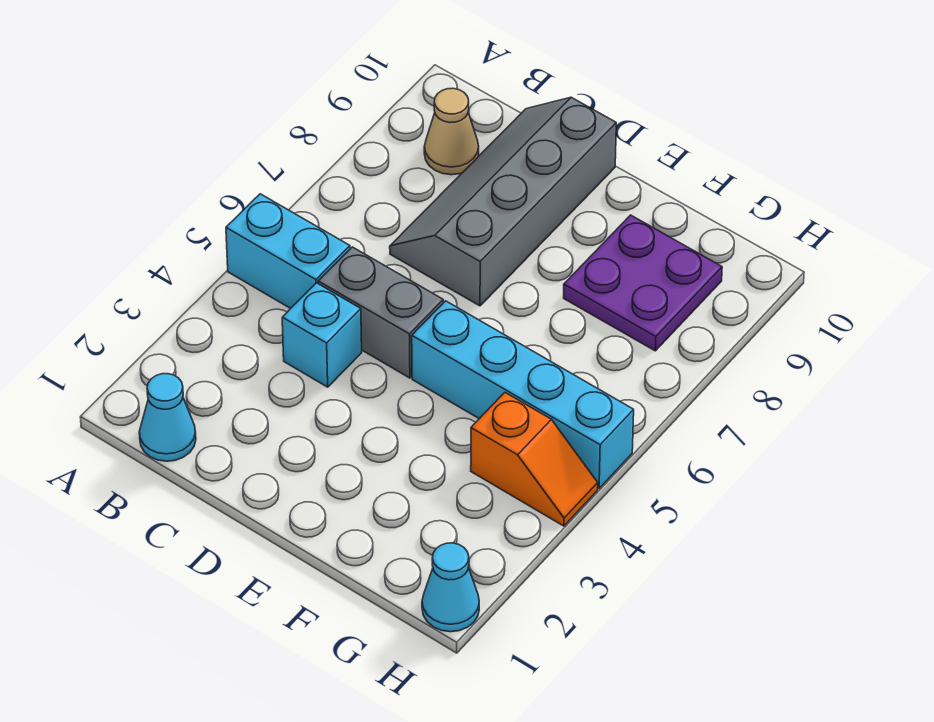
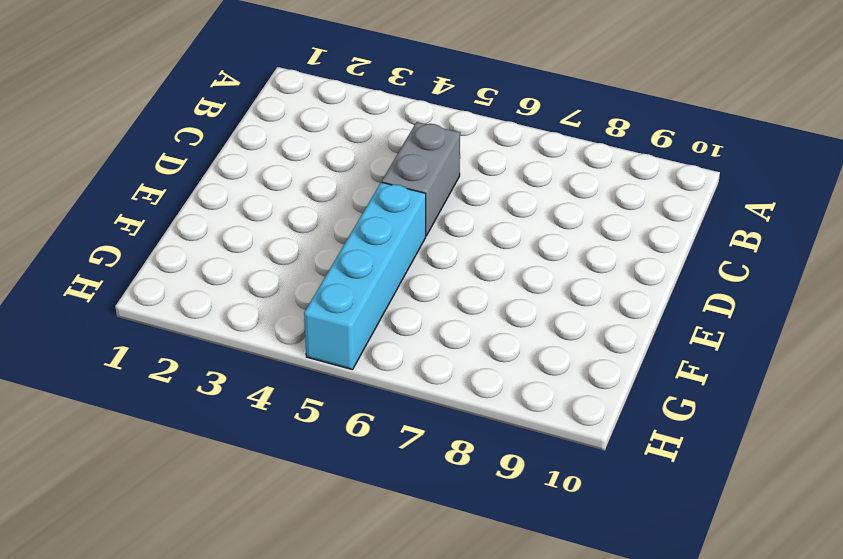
none -> cyan brick A5:B5 level 1
none -> cyan cone B1 level 1

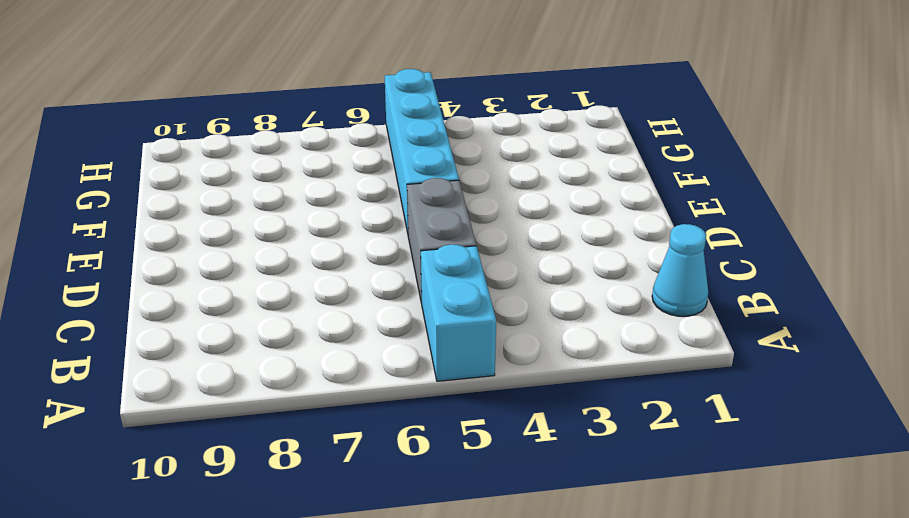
none -> tan cone B9 level 1
none -> cyan brick C4 level 1

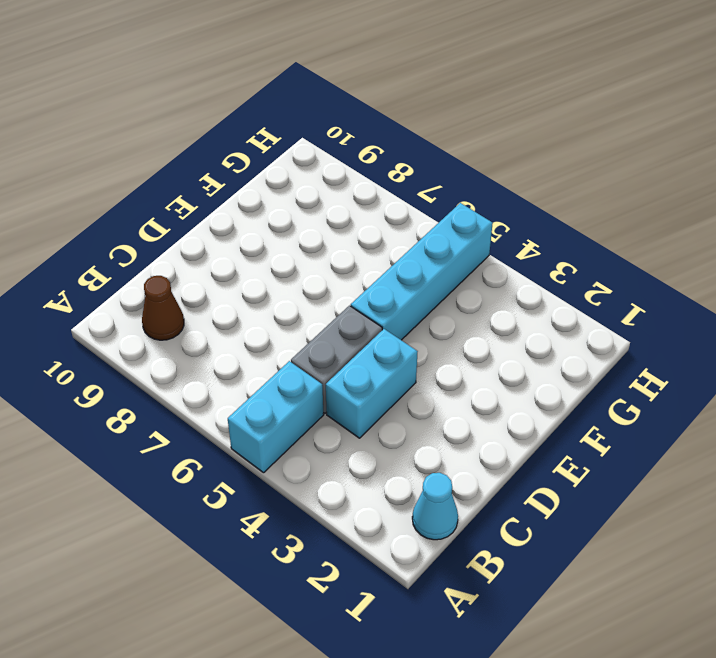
brown cone B9 level 1 -> tan cone B9 level 1
cyan brick C4:D4 level 1 -> cyan brick C4 level 1
none -> grey slope C7:D10 level 1 top D
none -> purple plate F8:G9 level 1

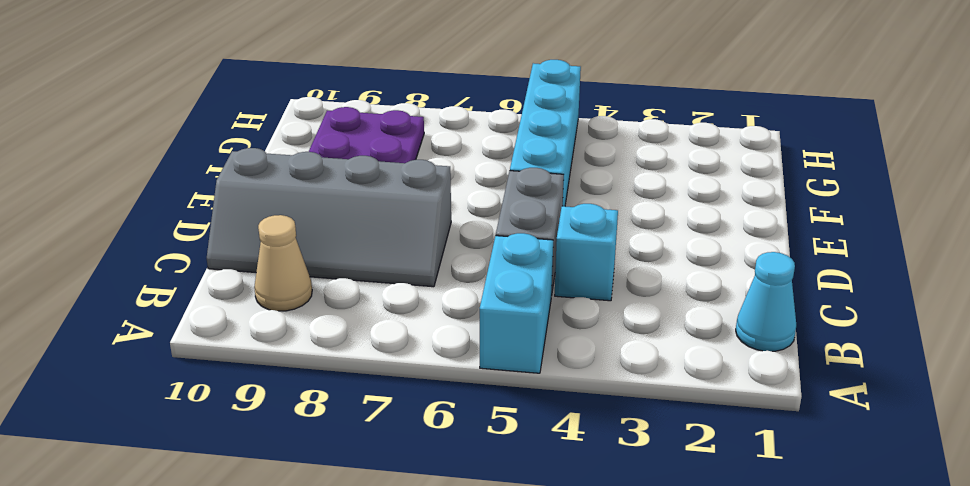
none -> orange slope G4:H4 level 1 top G
none -> cyan cone H1 level 1

